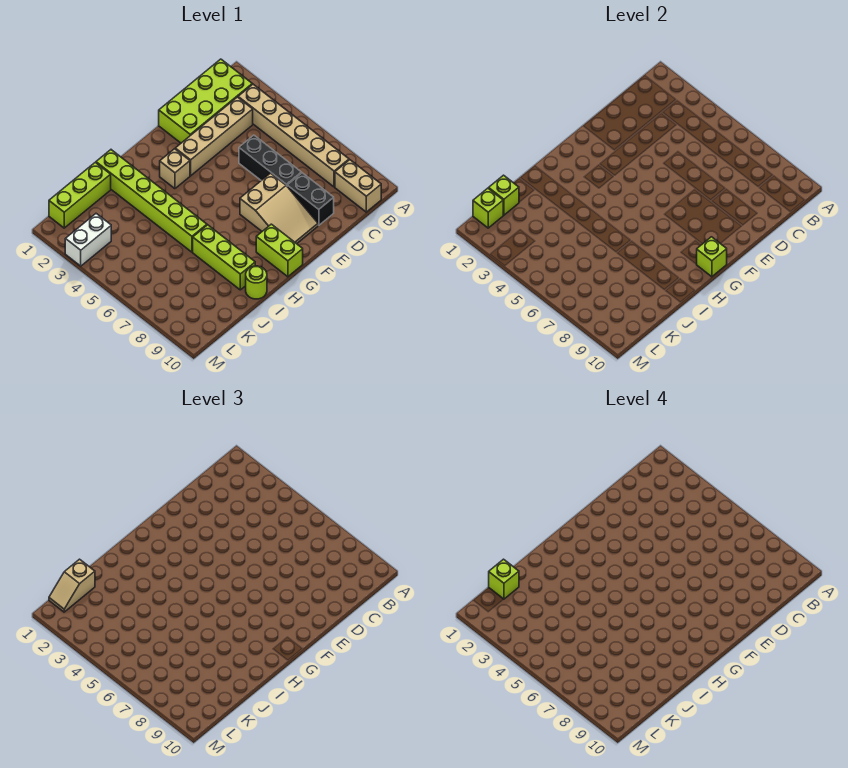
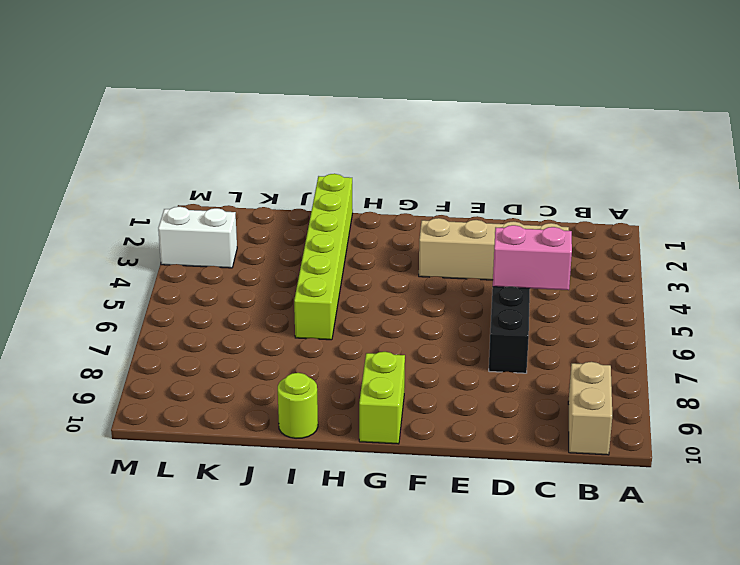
pink brick C5:D5 level 2 -> none
none -> lime brick B1:E2 level 1
none -> tan brick B3:B8 level 1
none -> black brick D8:D9 level 1

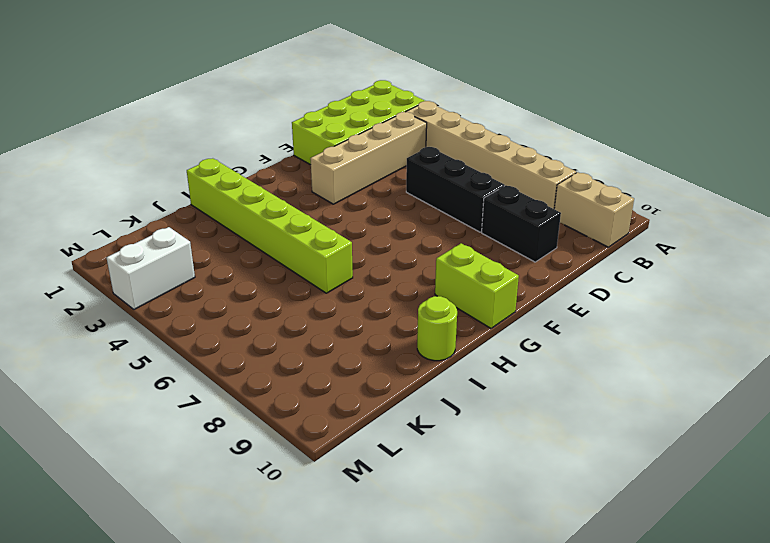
none -> tan slope E7:F9 level 1 top 7
none -> tan brick G3 level 1
none -> lime brick I7:I9 level 1

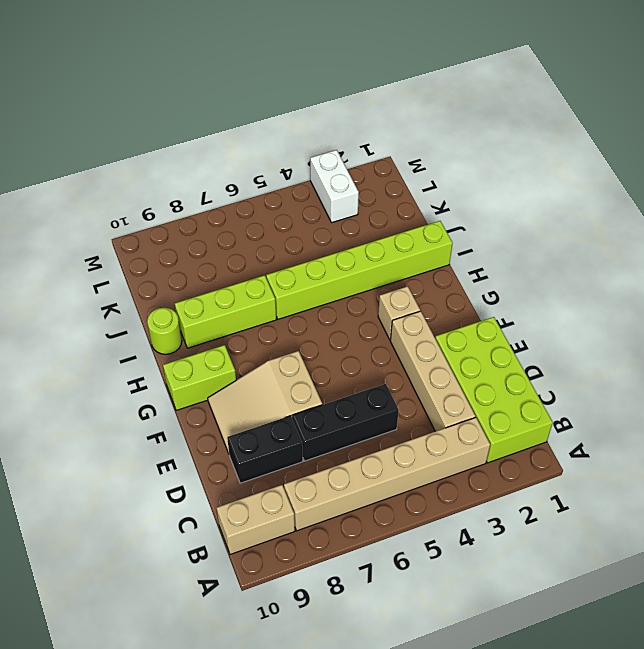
none -> lime brick J1:L1 level 1
none -> lime brick G10 level 2
none -> lime brick K1 level 2

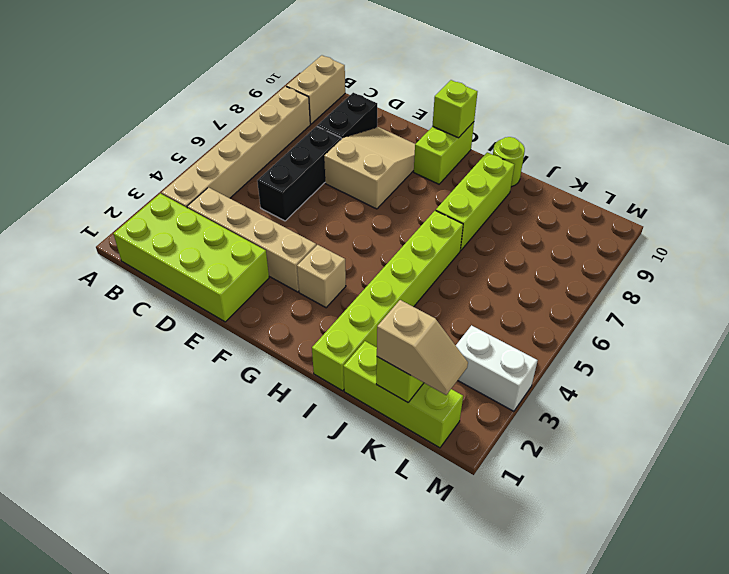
none -> lime brick L1 level 2
none -> lime brick K1 level 4

